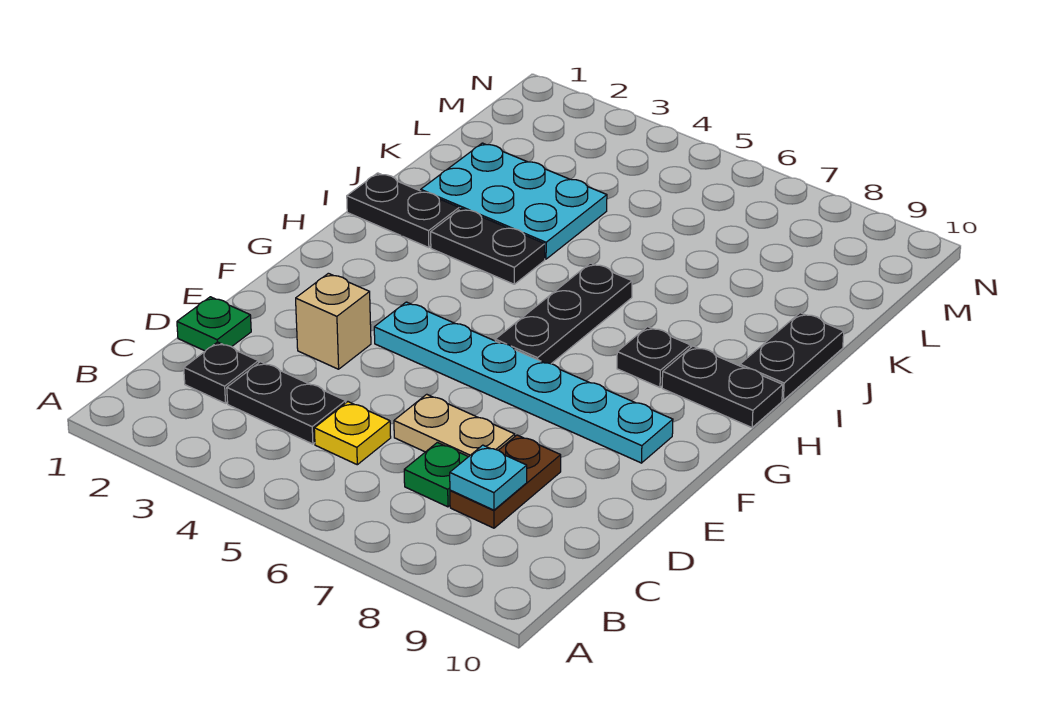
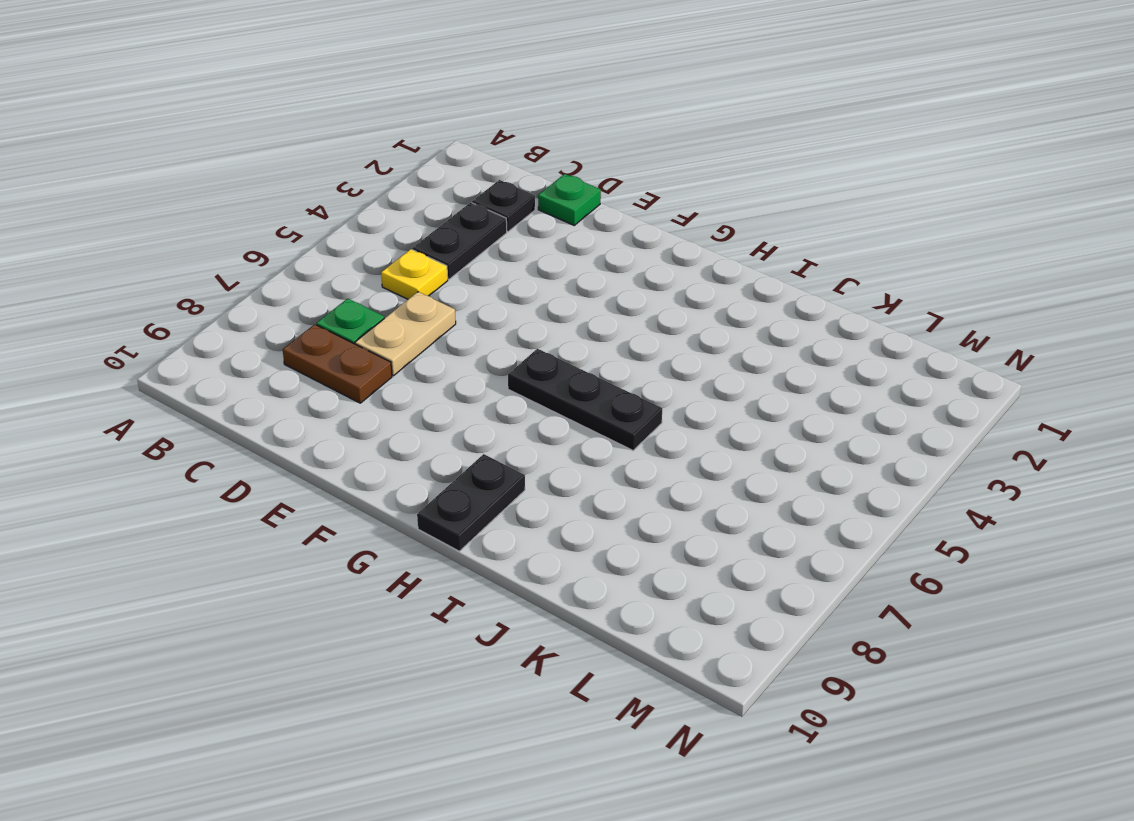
none -> tan brick E3 level 1
none -> cyan plate F4:F9 level 1
none -> black plate H8 level 1

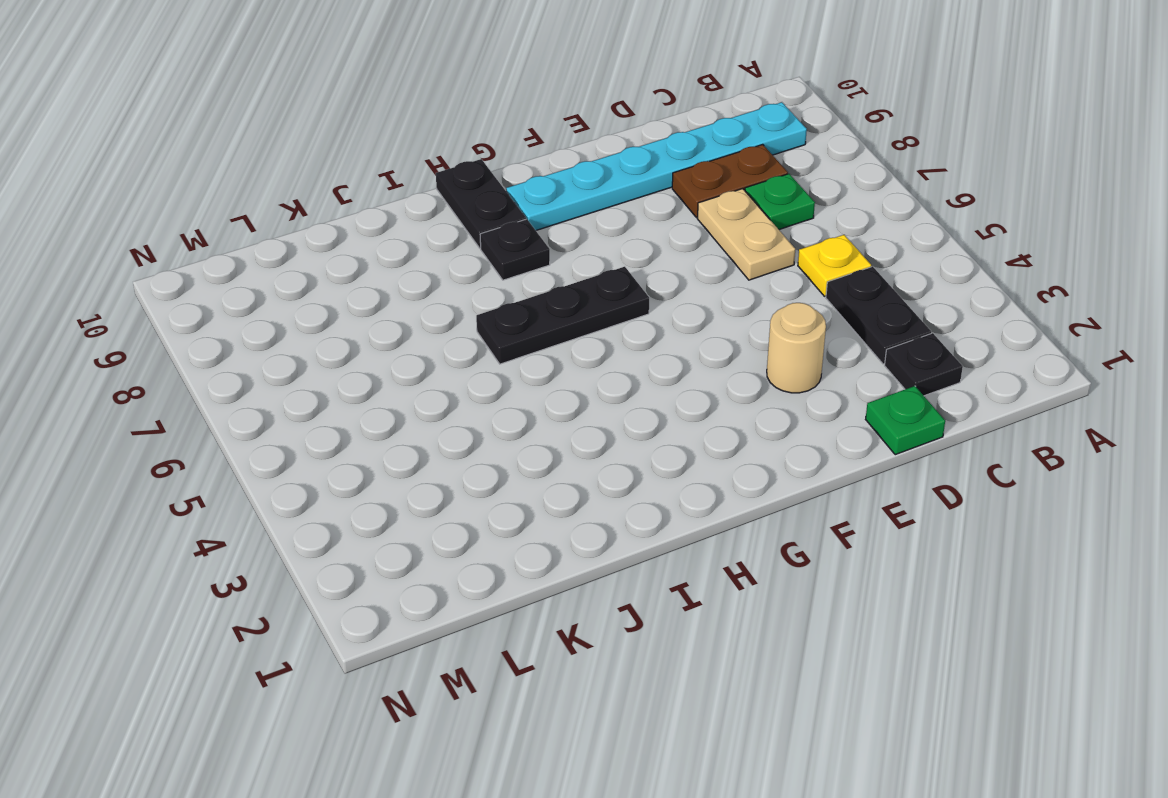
cyan plate B9:G9 level 1 -> cyan plate F4:F9 level 1
tan round brick E3 level 1 -> tan brick E3 level 1
none -> black plate I1:I2 level 1
none -> black plate I3:I4 level 1
none -> black plate I10:J10 level 1

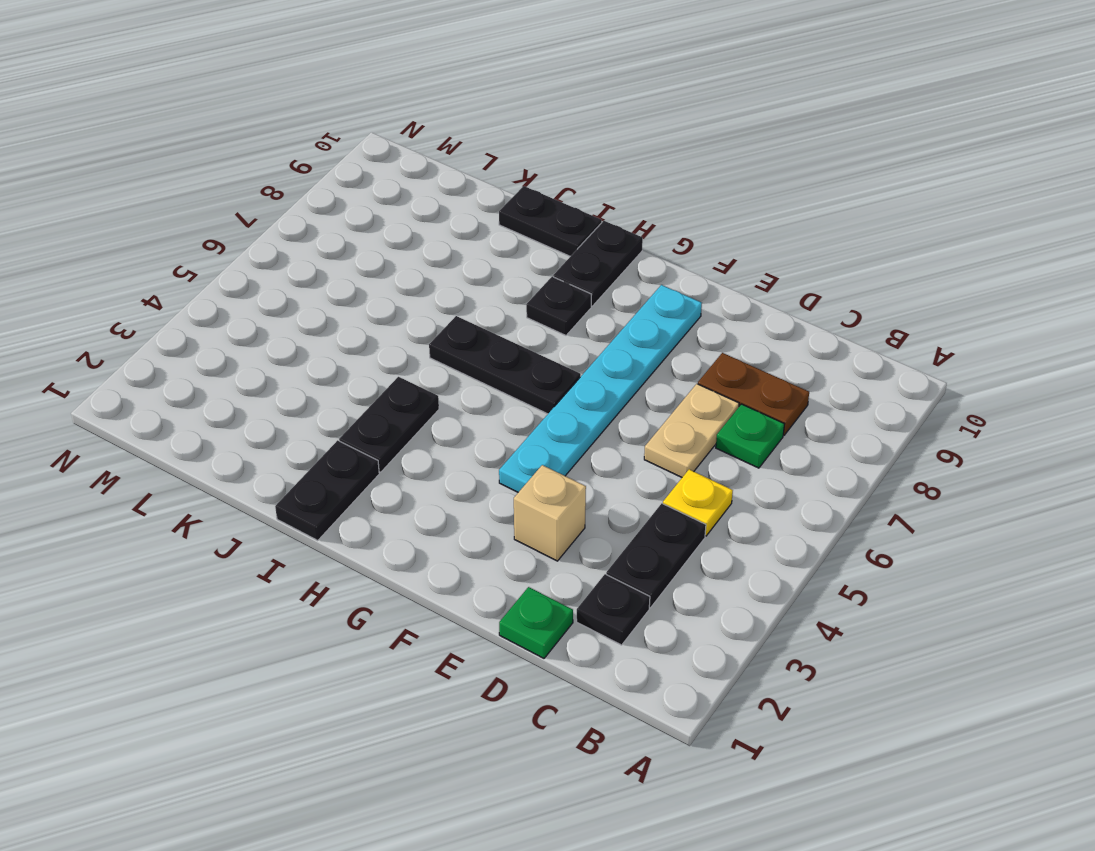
none -> cyan plate J2:K4 level 1
none -> cyan plate C8 level 2

